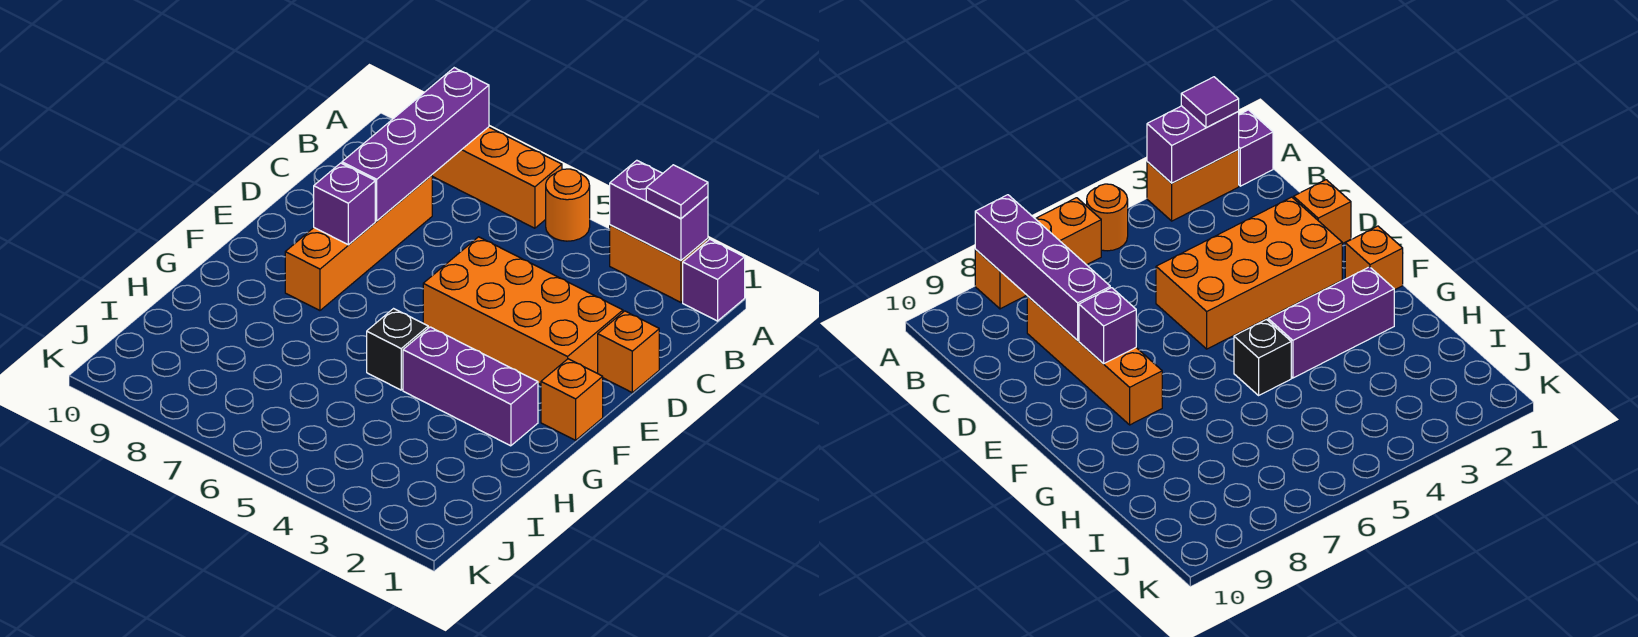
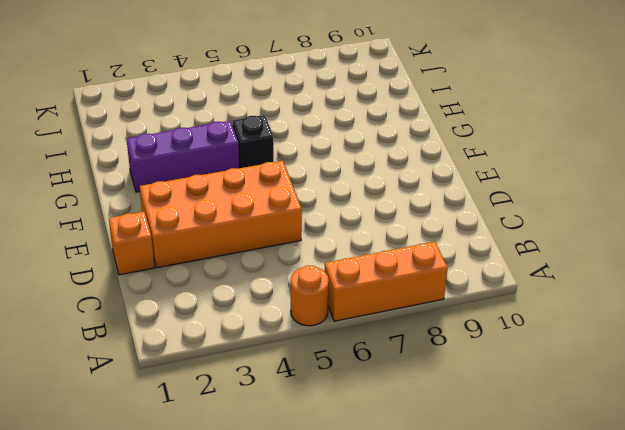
none -> purple brick A1 level 1
none -> orange brick A2:A3 level 1
none -> orange brick C8:F8 level 1

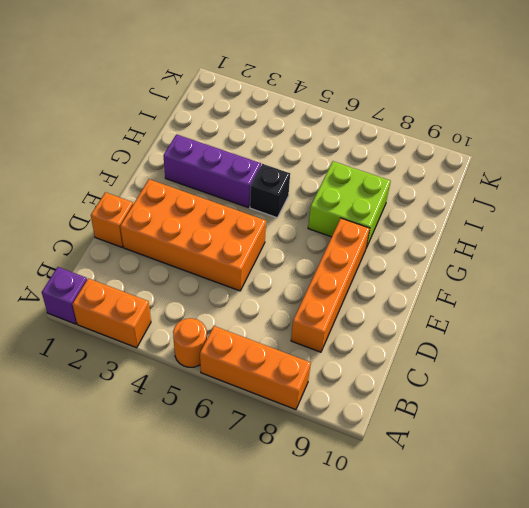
lime brick G7:H8 level 1 -> none
none -> orange brick F1 level 1
none -> purple brick A2:A3 level 2
none -> purple brick A8:D8 level 2

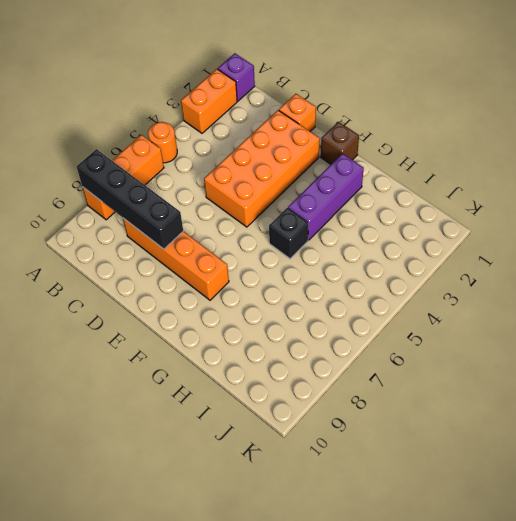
black brick A8:D8 level 2 -> purple brick A8:D8 level 2
brown brick F1 level 1 -> orange brick F1 level 1
none -> purple brick A2:A3 level 2
none -> purple brick E8 level 2
none -> purple tile A2 level 3

